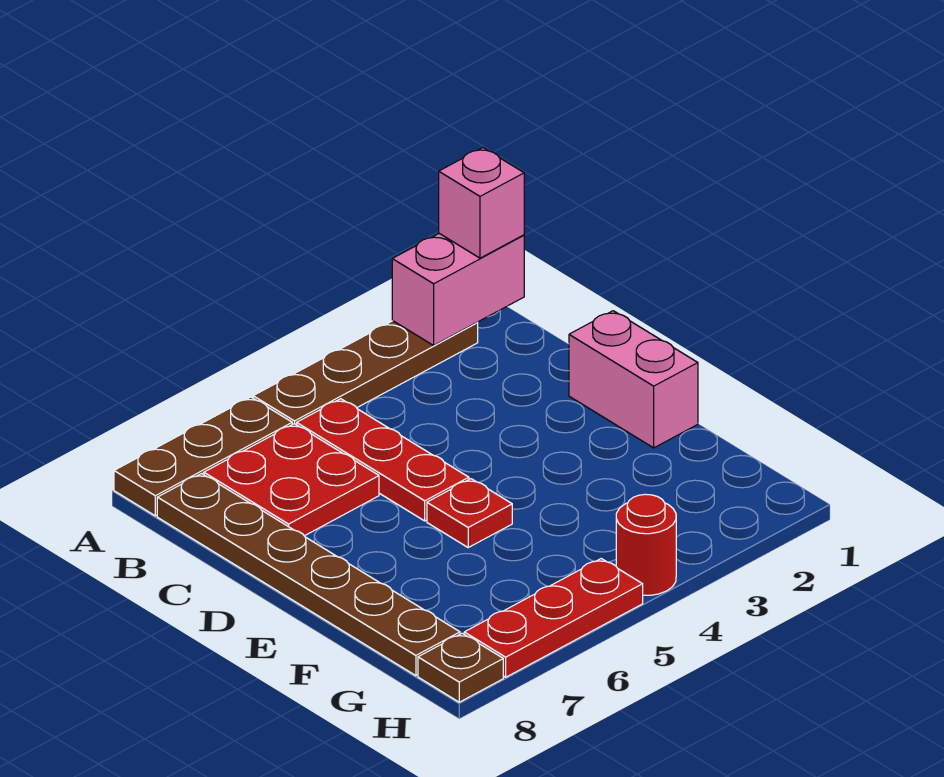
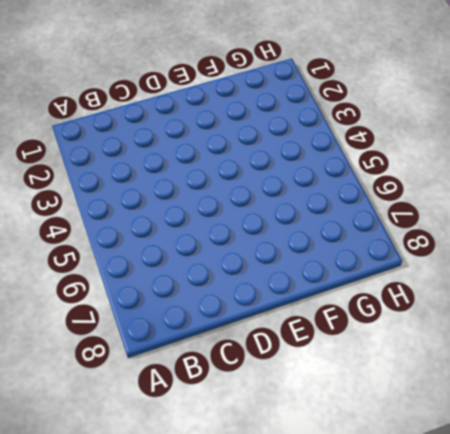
none -> brown plate A2:A5 level 1
none -> brown plate A6:A8 level 1
none -> red plate B5:D5 level 1

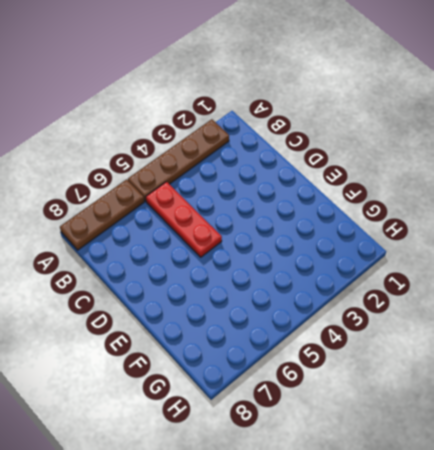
none -> red plate B6:C7 level 1
none -> brown plate B8:G8 level 1
none -> pink brick D1:E1 level 1

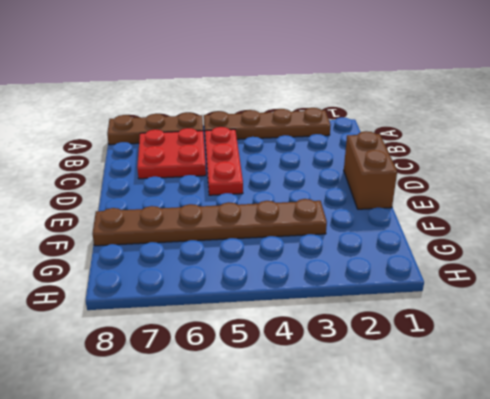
brown brick D1:E1 level 1 -> pink brick D1:E1 level 1
brown plate F3:F8 level 1 -> brown plate B8:G8 level 1
none -> red plate E5 level 1
none -> red round brick H4 level 1
none -> red plate H5:H7 level 1

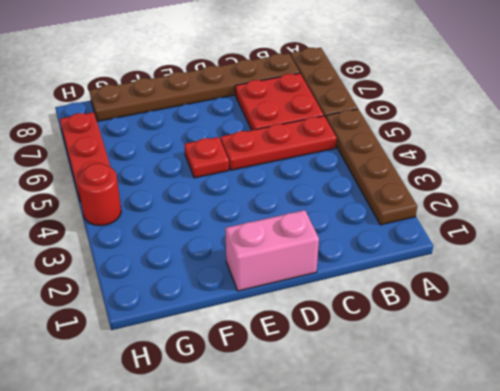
none -> brown plate H8 level 1
none -> pink brick A1:A2 level 2
none -> pink brick A1 level 3

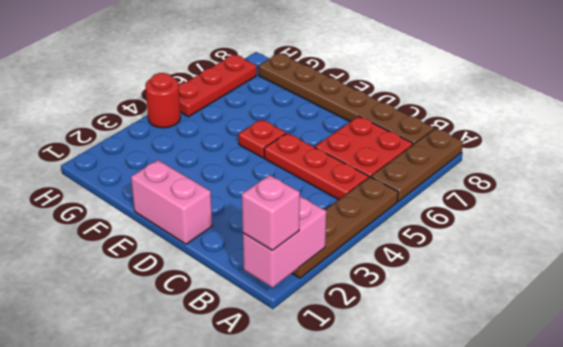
none -> brown plate H8 level 1

